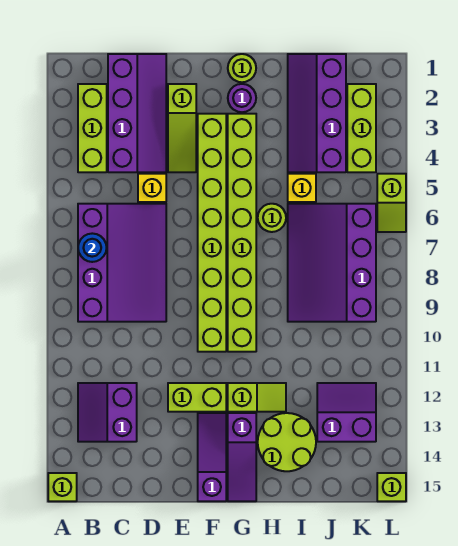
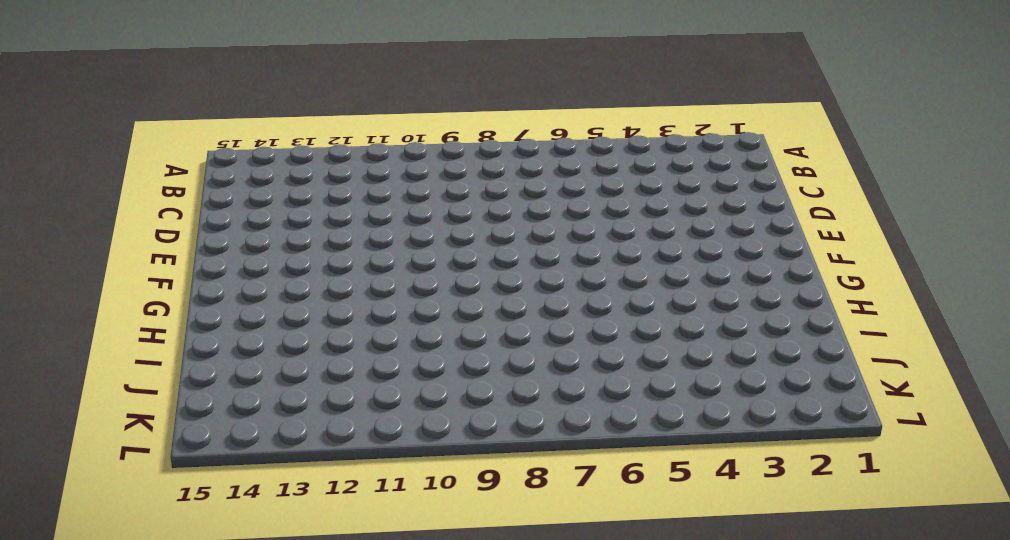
none -> lime brick A15 level 1
none -> lime brick B2:B4 level 1
none -> purple slope B6:D9 level 1 top B

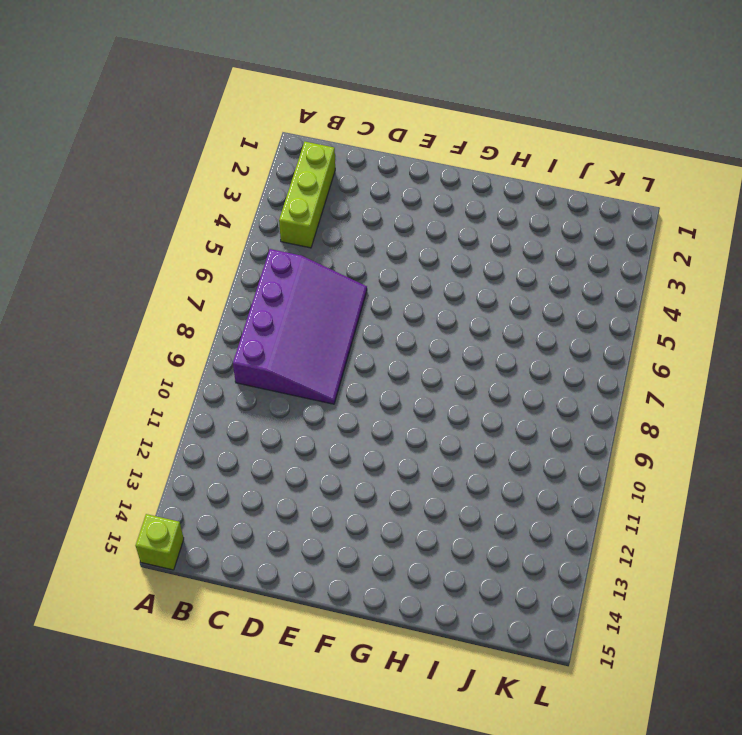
none -> purple slope B12:C13 level 1 top C
none -> purple slope C1:D4 level 1 top C
none -> yellow brick D5 level 1

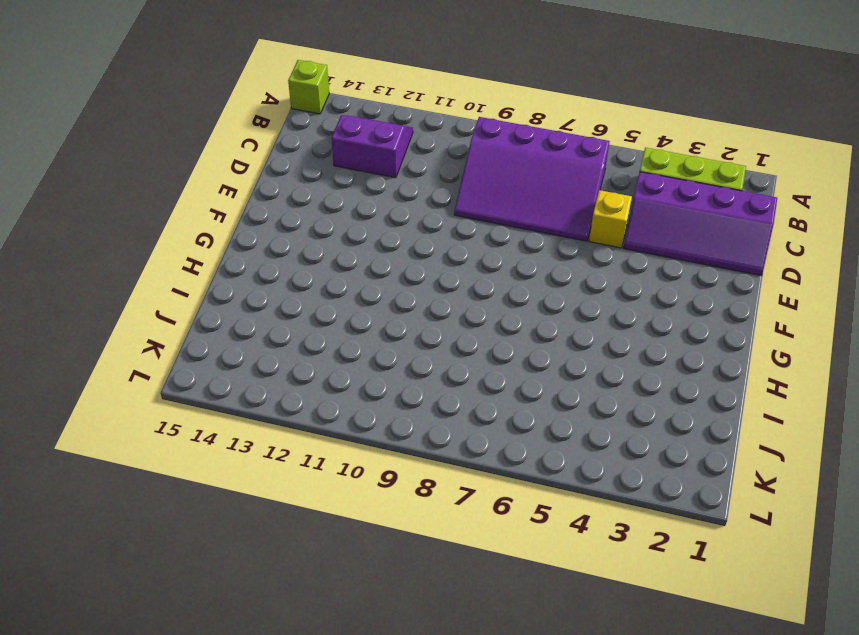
none -> lime slope E2:E4 level 1 top 2
none -> lime brick E12:F12 level 1
none -> lime brick F3:F10 level 1

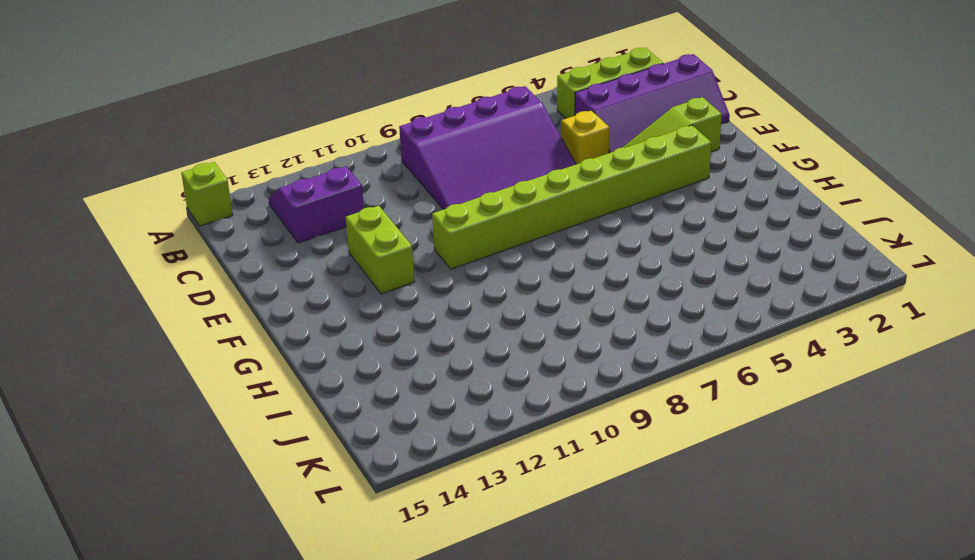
none -> purple slope F13:F15 level 1 top 15
none -> lime round brick G1 level 1
none -> purple round brick G2 level 1

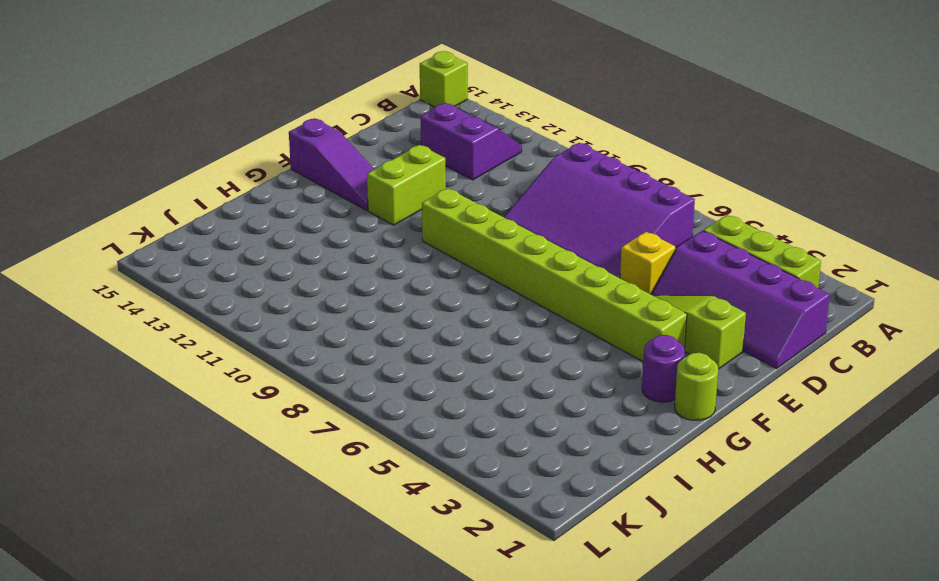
none -> lime brick G3:G10 level 1
none -> lime slope G12:H12 level 1 top G
none -> purple slope G13:G15 level 1 top 13

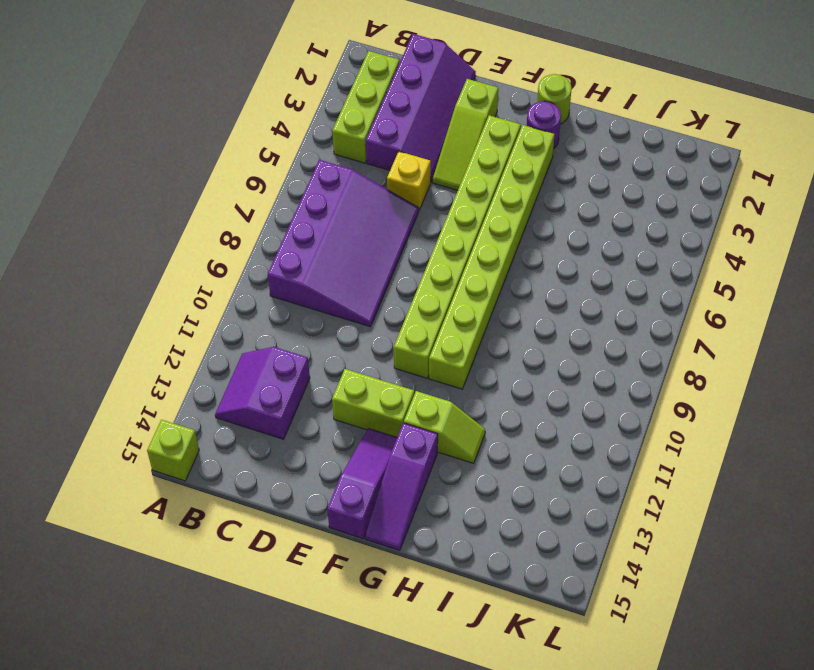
none -> lime round brick H6 level 1
none -> lime round brick H13:I14 level 1
none -> purple slope I1:J4 level 1 top J

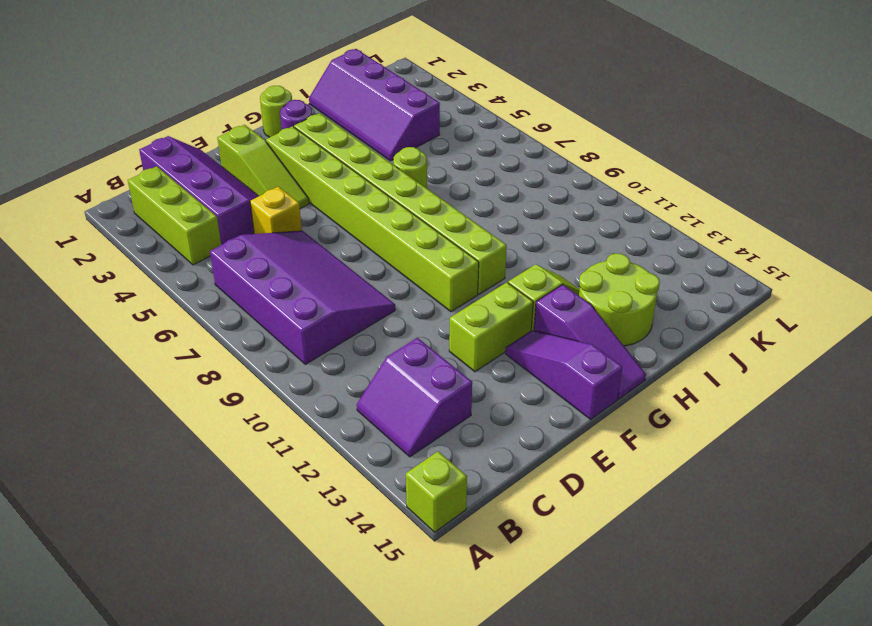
none -> yellow brick I5 level 1
none -> purple slope I6:K9 level 1 top K
none -> purple slope J12:K13 level 1 top 13

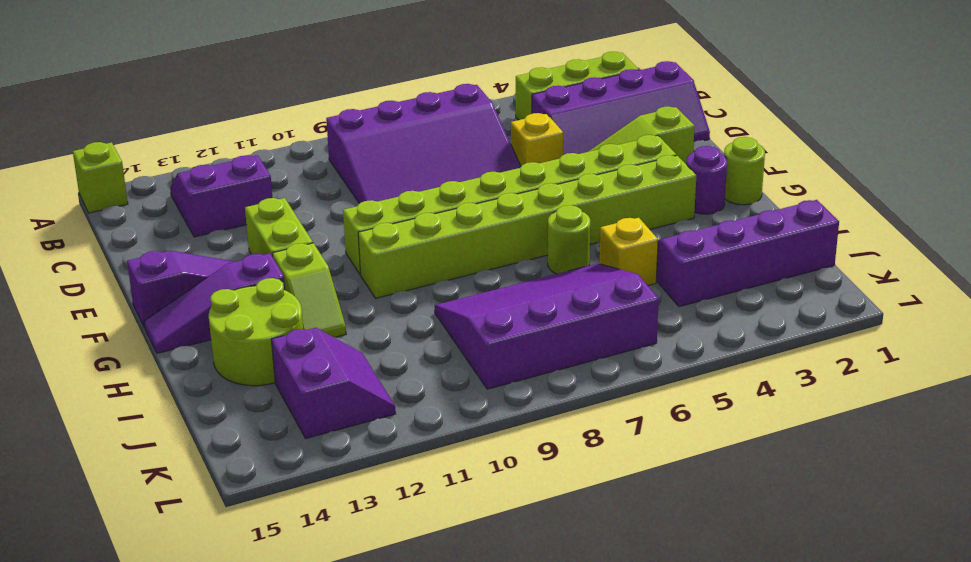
none -> lime brick K2:K4 level 1
none -> lime slope L5:L6 level 1 top 5
none -> lime brick L15 level 1

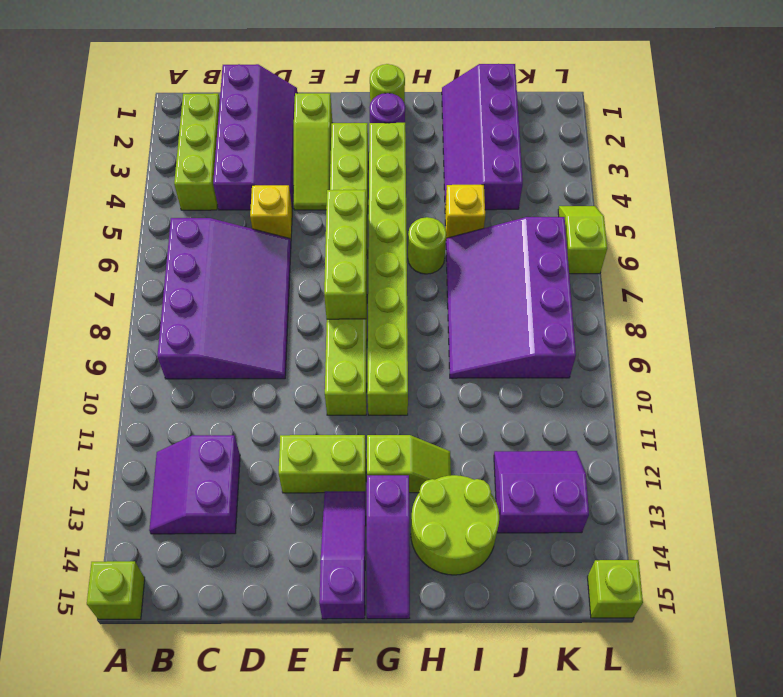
lime brick F6:F8 level 2 -> lime brick K2:K4 level 1
lime slope L5:L6 level 1 top 6 -> lime slope L5:L6 level 1 top 5
none -> blue round brick B7 level 2

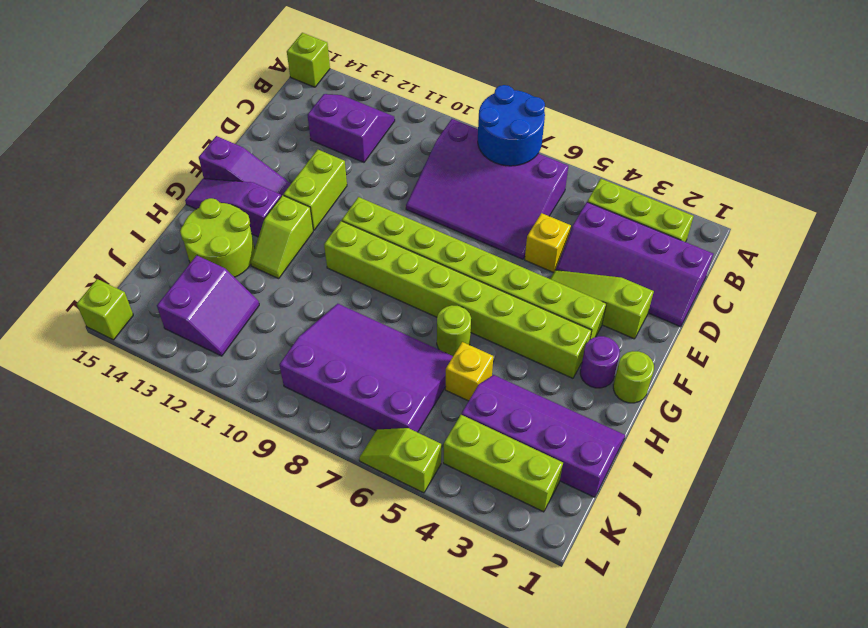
blue round brick A7:B8 level 2 -> blue round brick B7 level 2

